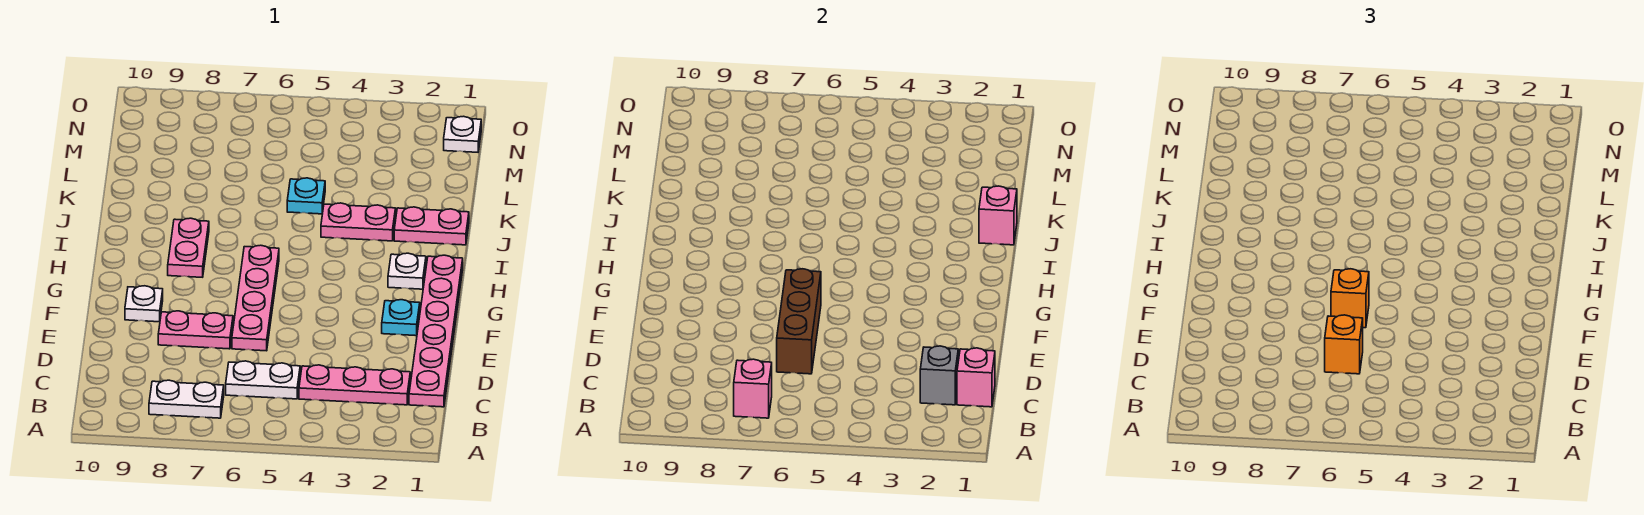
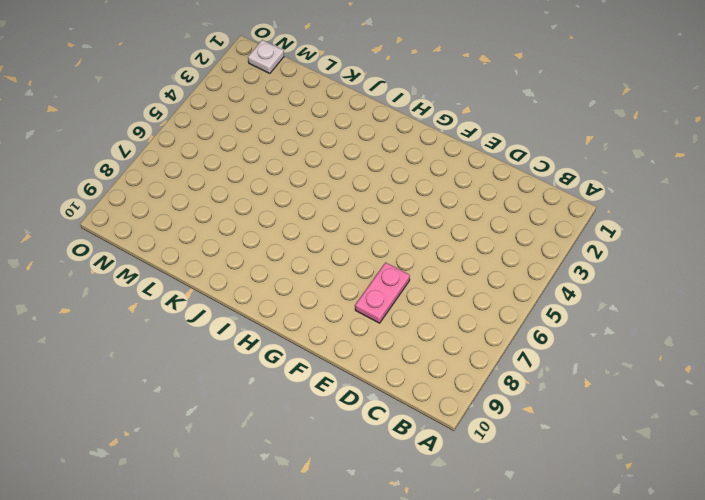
none -> white plate B7:B8 level 1
none -> pink plate C1:H1 level 1
none -> pink plate C2:C4 level 1

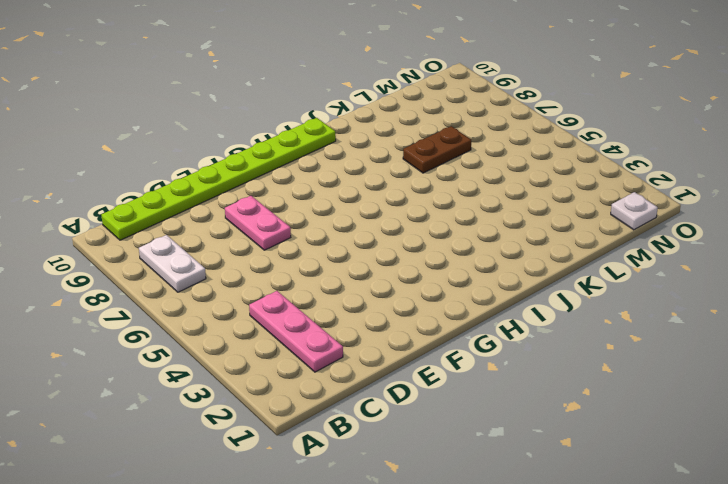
lime plate B10:I10 level 1 -> none
brown plate K7:L7 level 1 -> none
none -> pink plate C1:H1 level 1
none -> white plate C5:C6 level 1
none -> pink plate E6:H6 level 1

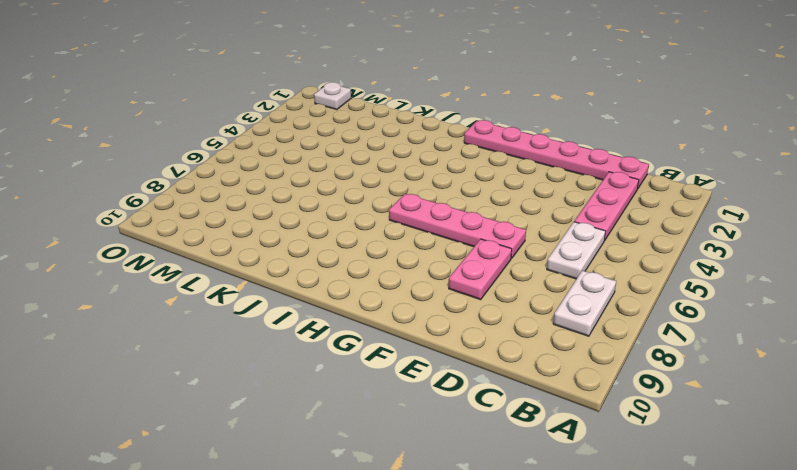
none -> cyan plate F2 level 1
none -> white plate F9 level 1
none -> white plate H2 level 1

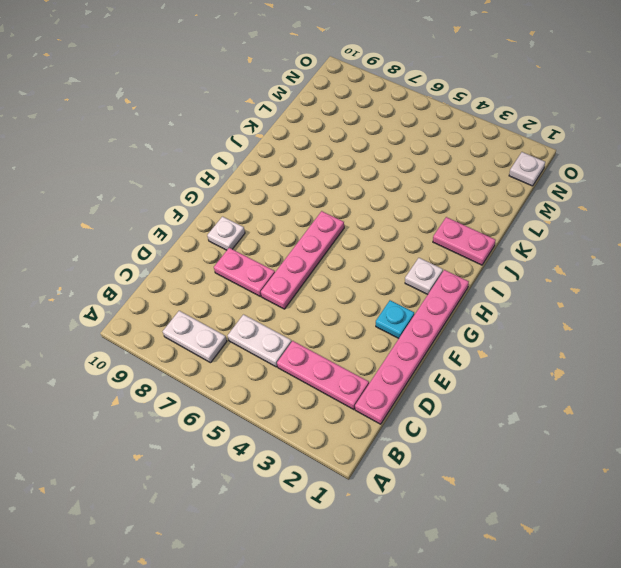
none -> pink plate H8:I8 level 1
none -> pink plate J3:J4 level 1
none -> cyan plate K5 level 1

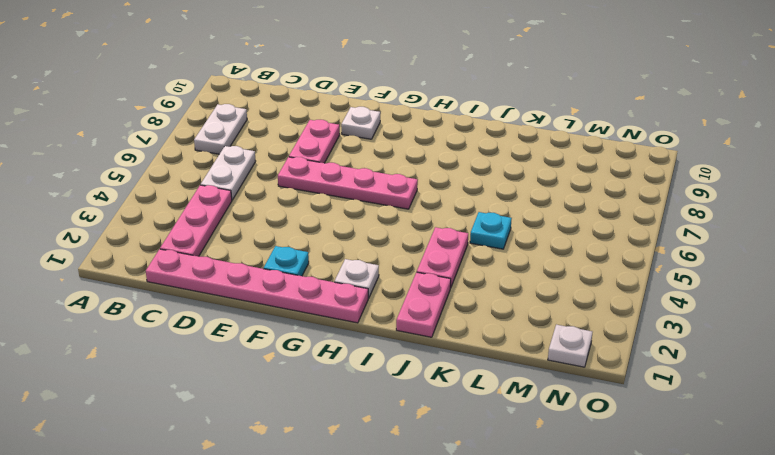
none -> pink plate H8:I8 level 1
none -> pink brick B7 level 2
none -> pink brick C1 level 2

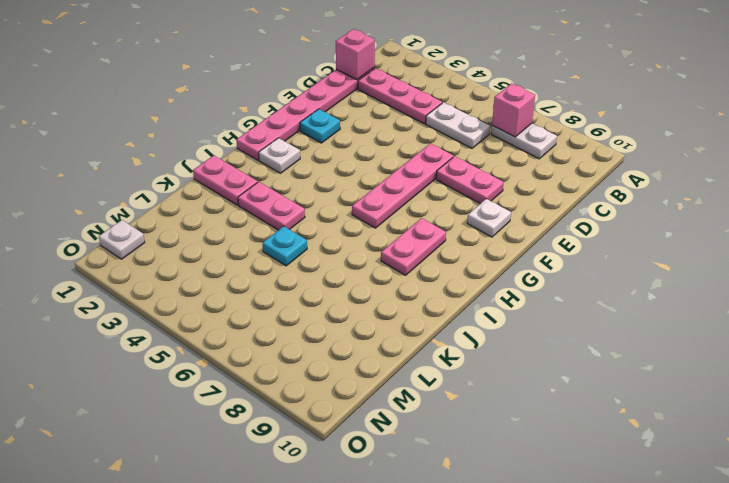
none -> grey brick C2 level 2
none -> brown brick D6:F6 level 2
none -> pink brick J1 level 2

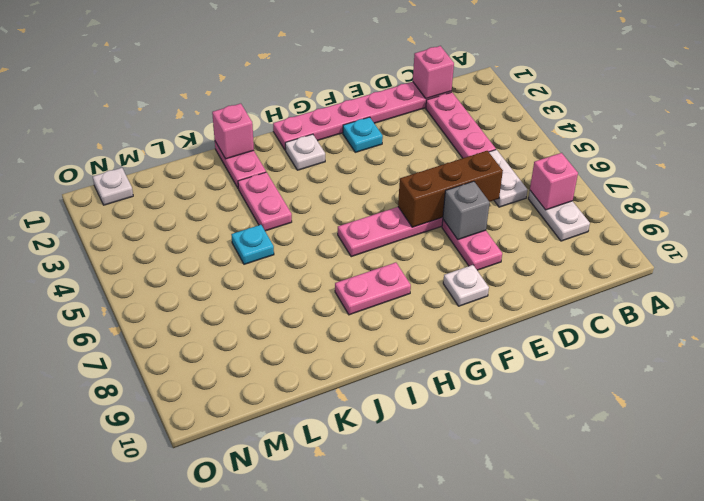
grey brick E7 level 2 -> grey brick C2 level 2
none -> orange brick D6 level 3
none -> orange brick F6 level 3

